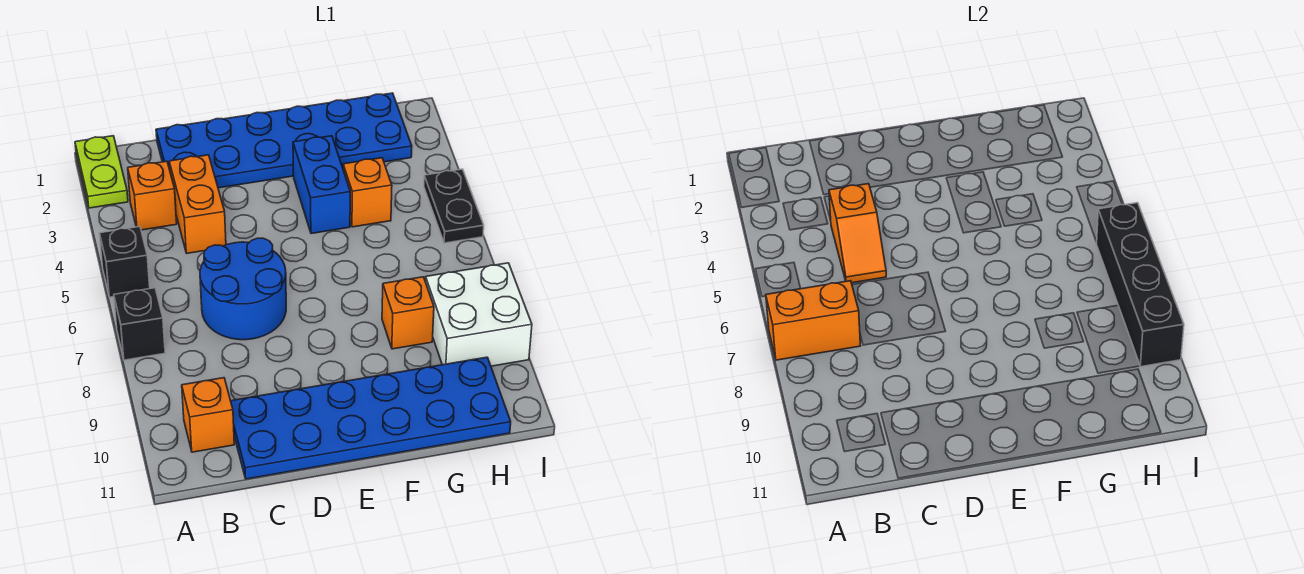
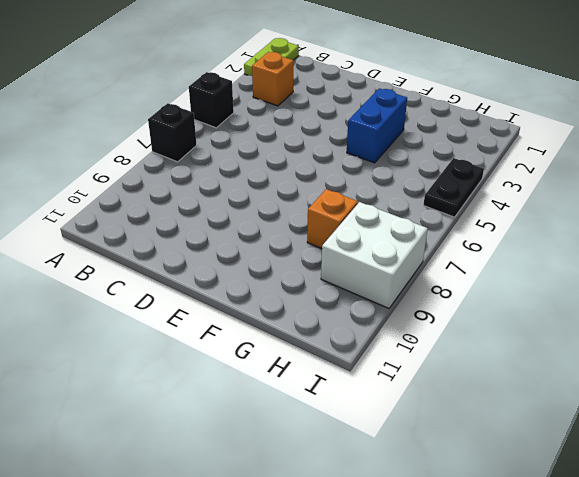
none -> orange brick B10 level 1
none -> blue plate C1:H2 level 1
none -> orange brick C3:C4 level 1

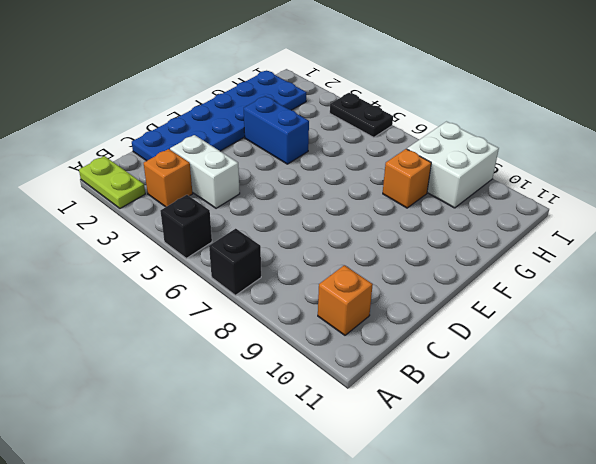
white brick C3:C4 level 1 -> orange brick C3:C4 level 1
none -> blue round brick C6:D7 level 1
none -> blue plate C10:H11 level 1
none -> orange brick G4 level 1

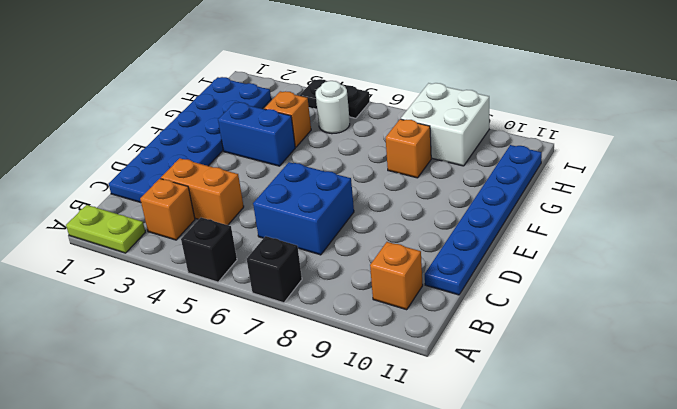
blue brick C6:D7 level 1 -> blue round brick C6:D7 level 1
blue plate C11:H11 level 1 -> blue plate C10:H11 level 1
white round brick H5 level 1 -> none
none -> orange brick A7:B7 level 2
none -> orange slope C4:C5 level 2 top 4
none -> black brick I6:I9 level 2

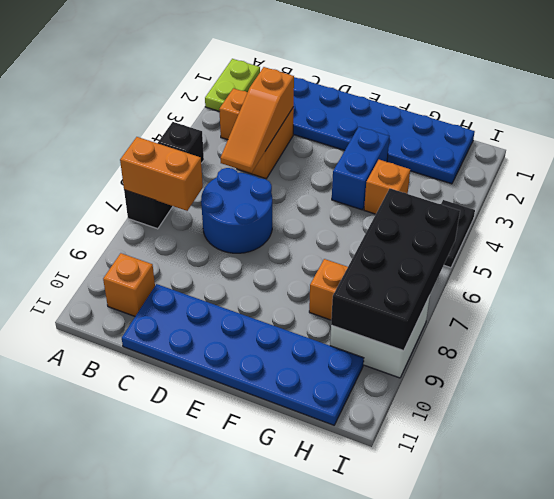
orange slope C3:C5 level 2 top 3 -> orange slope C4:C5 level 2 top 4
black brick H6:I9 level 2 -> black brick I6:I9 level 2

